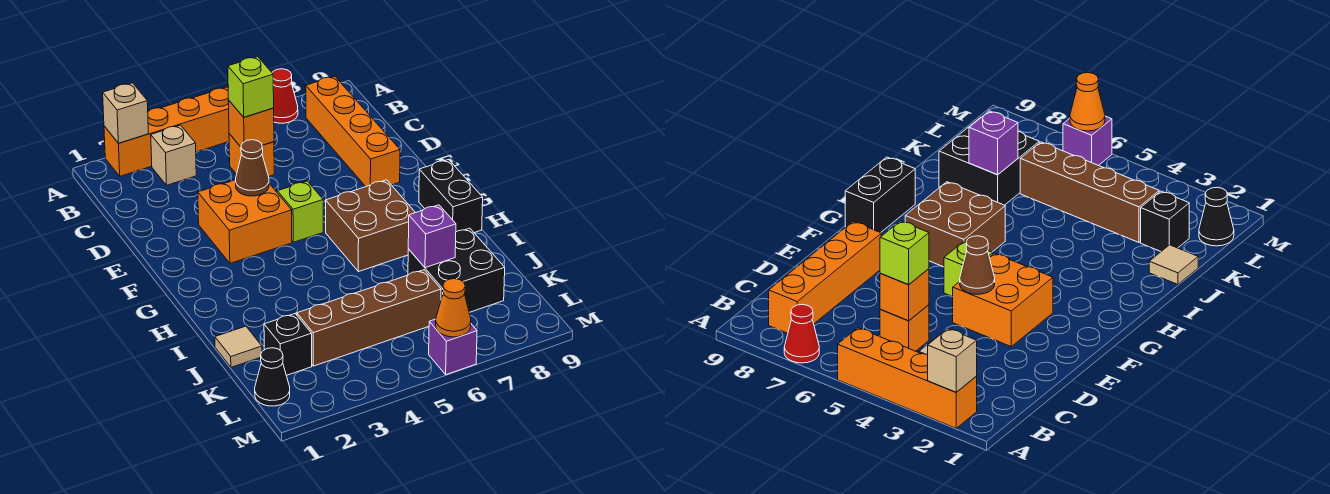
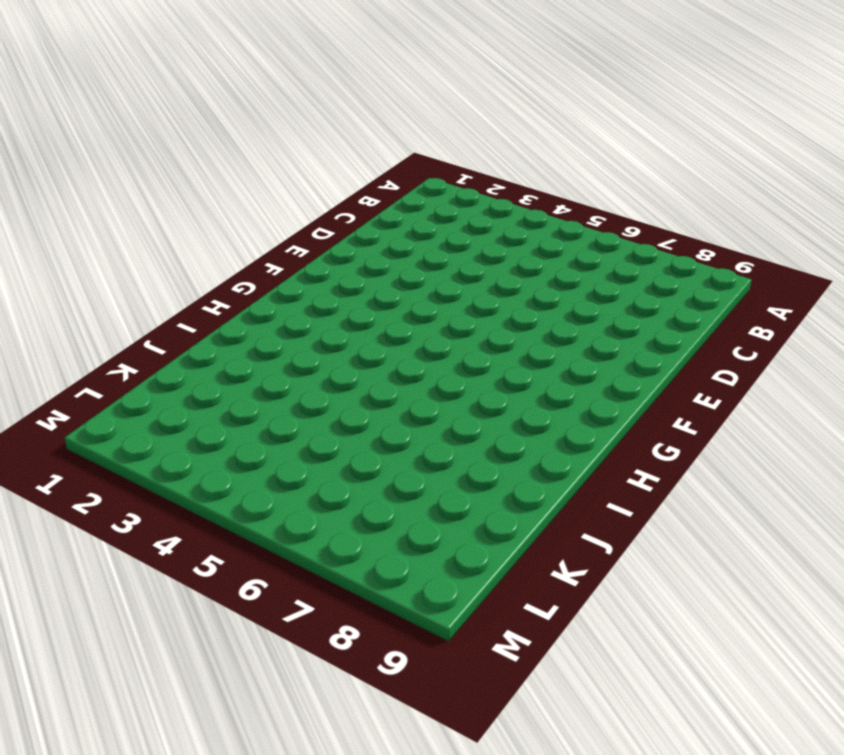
none -> orange brick A2:A5 level 1
none -> red cone A7 level 1
none -> tan brick B3 level 1

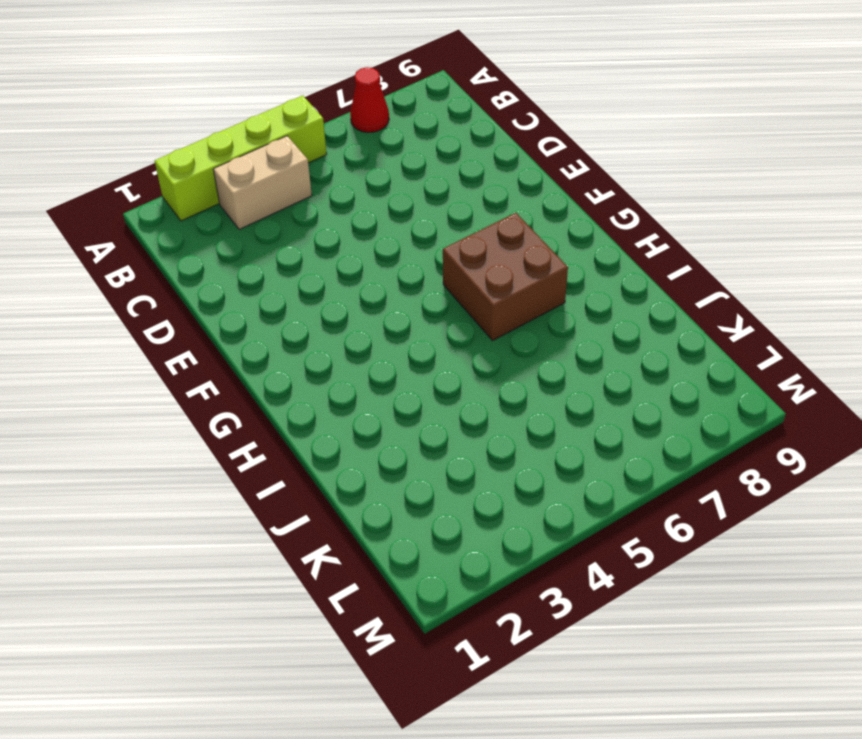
lime brick A2:A5 level 1 -> orange brick A2:A5 level 1
tan brick B3:B4 level 1 -> tan brick B3 level 1
none -> orange brick B8:E8 level 1
none -> orange brick C5 level 1
none -> orange brick E3:F4 level 1

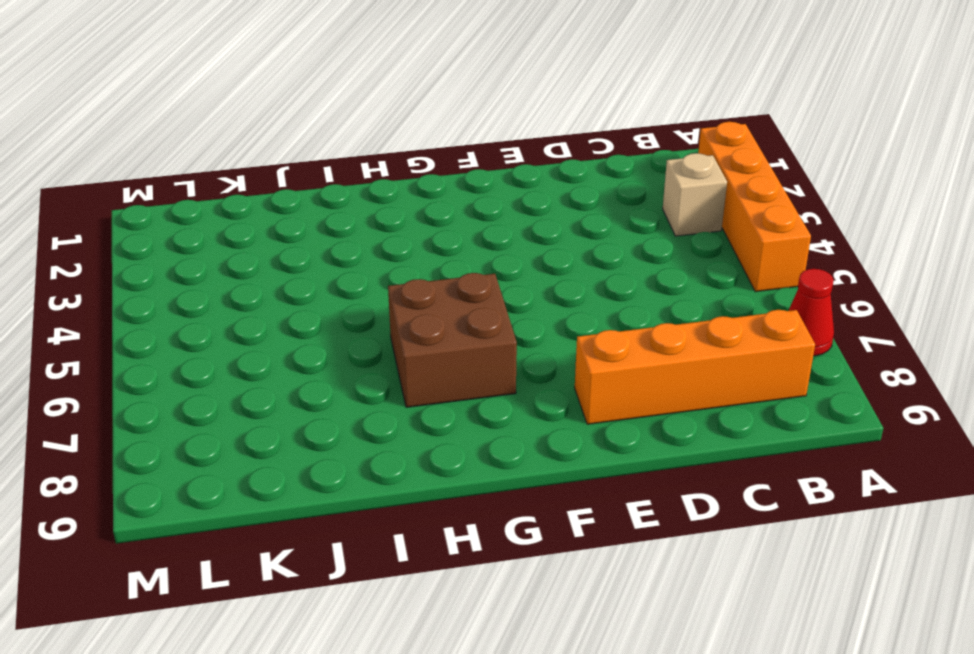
none -> orange brick C5 level 1
none -> orange brick E3:F4 level 1
none -> lime brick F5 level 1

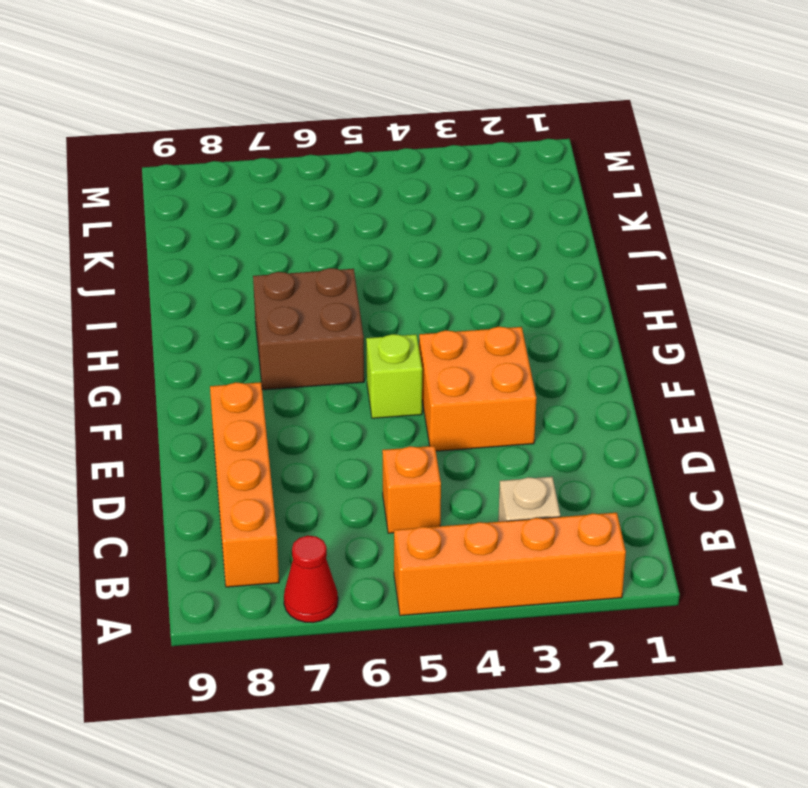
none -> black brick G9:H9 level 1
none -> tan tile J1 level 1
none -> black brick J7:K8 level 1

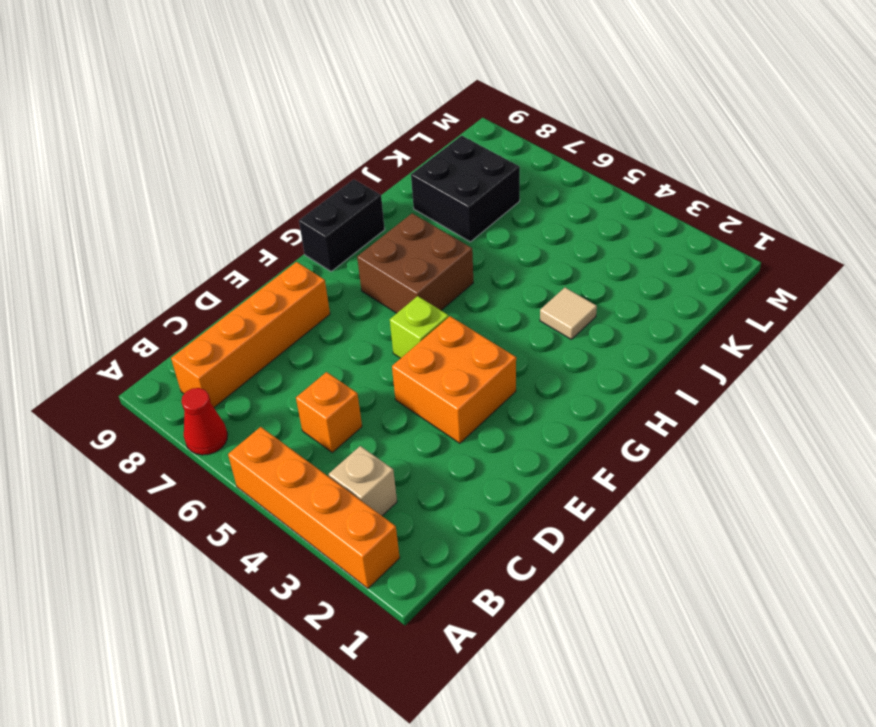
tan tile I3 level 1 -> tan tile J1 level 1
none -> black brick K2 level 1
none -> brown brick K3:K6 level 1
none -> black cone L1 level 1

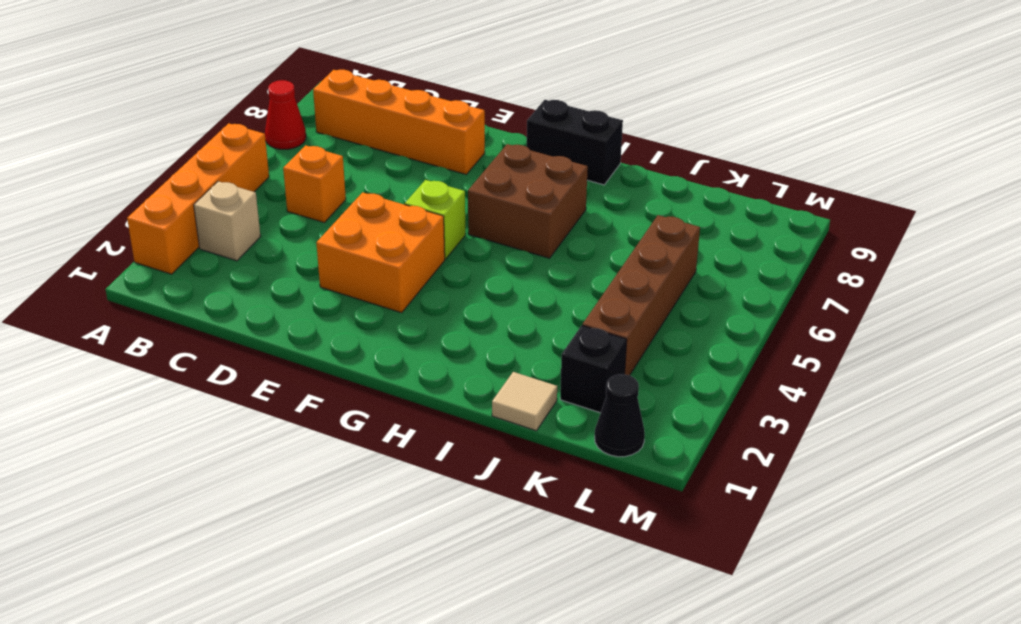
none -> black brick J7:K8 level 1
none -> purple brick M6 level 1
none -> tan brick A2 level 2

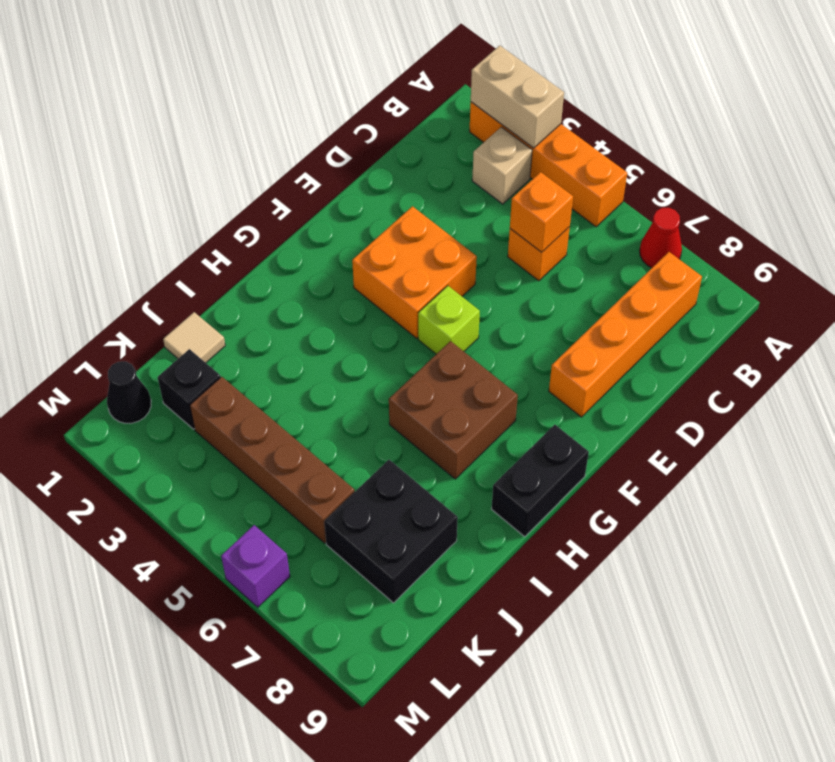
tan brick A2:A3 level 2 -> tan brick A2 level 2
none -> brown cone E4 level 2
none -> purple brick J7 level 2
none -> orange cone M6 level 2

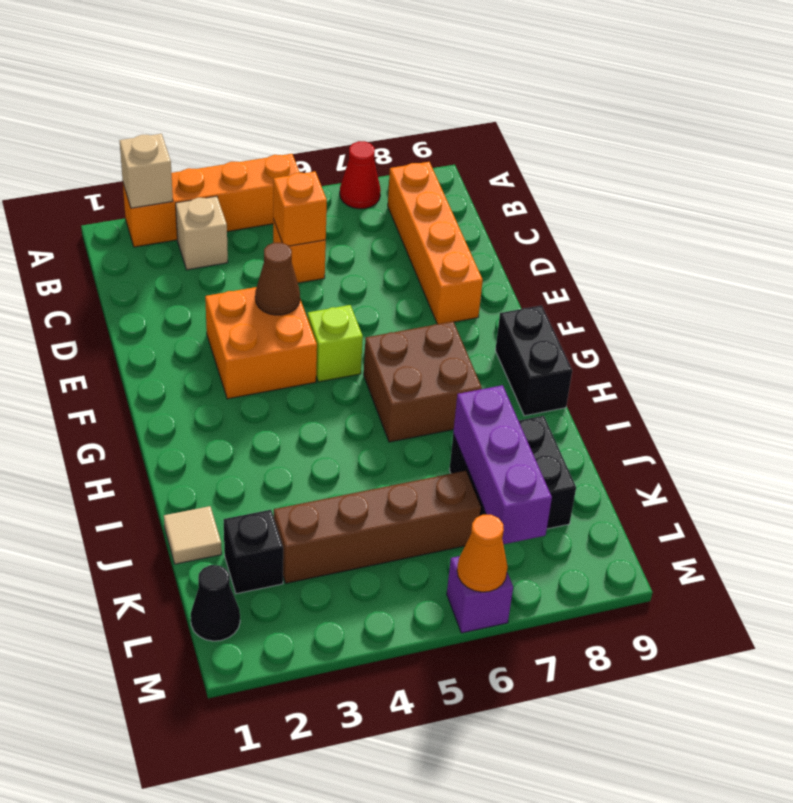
purple brick J7:L7 level 2 -> purple brick J7 level 2
none -> lime brick C5 level 3

